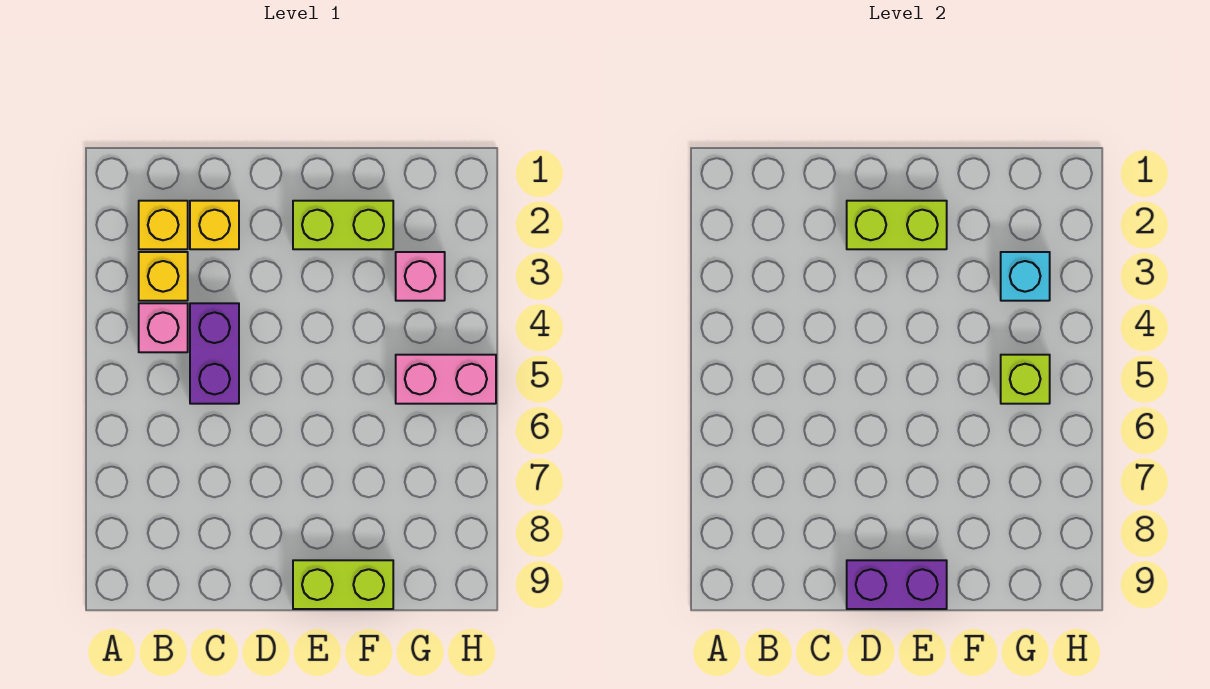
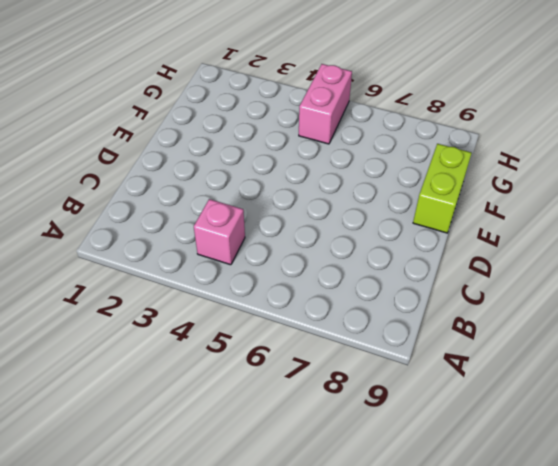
none -> yellow brick B2 level 1
none -> yellow brick B3 level 1
none -> yellow brick C2 level 1

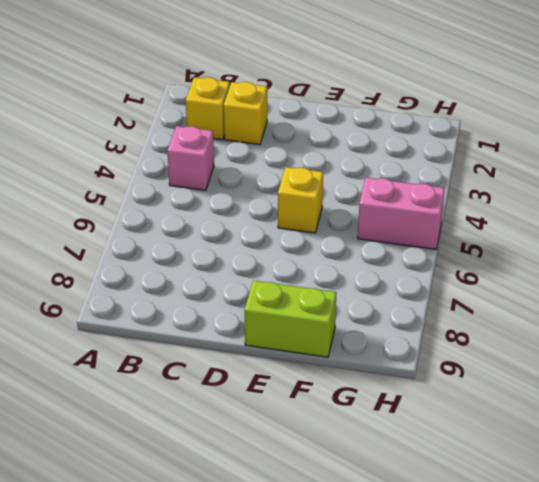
yellow brick E5 level 1 -> yellow brick B3 level 1
none -> purple brick C4:C5 level 1
none -> lime brick E2:F2 level 1
none -> pink brick G3 level 1

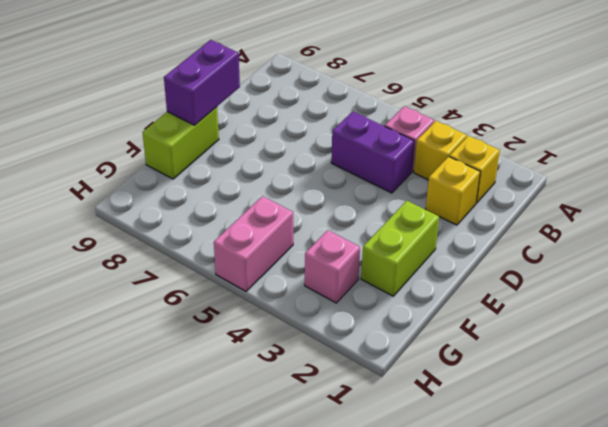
none -> lime brick D2:E2 level 2
none -> cyan brick G3 level 2
none -> lime brick G5 level 2

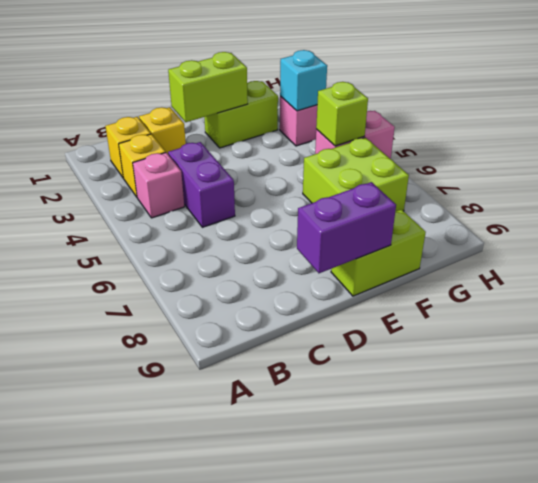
lime brick F6:G7 level 1 -> none

